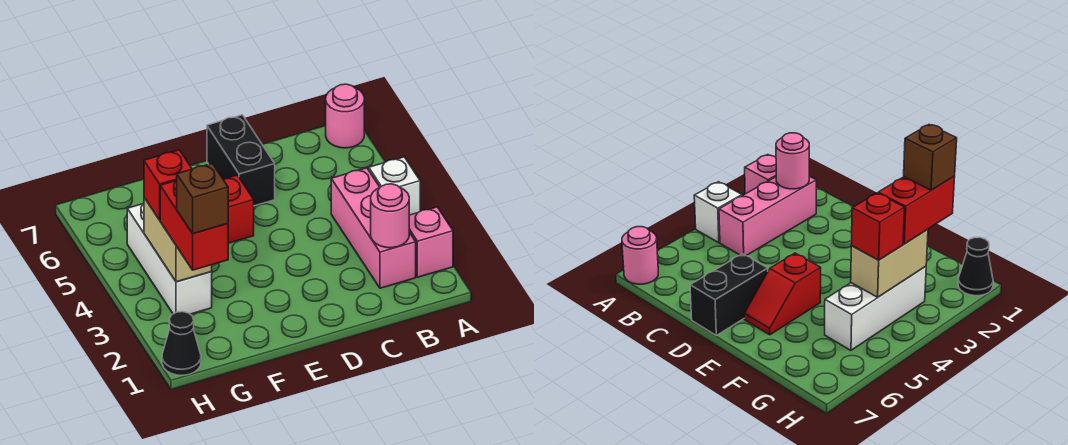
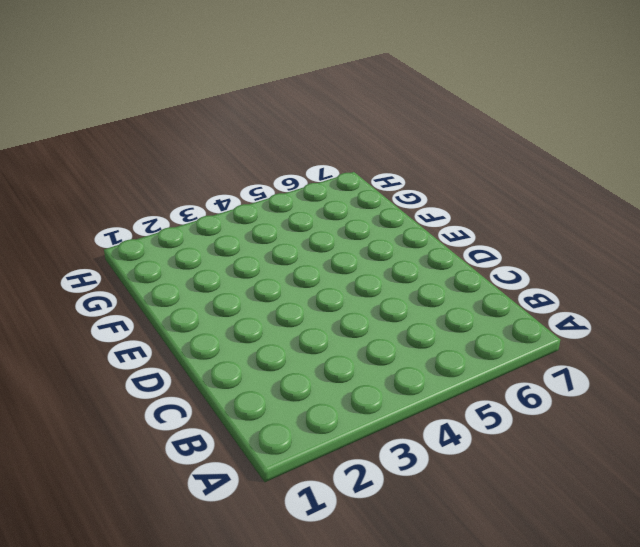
none -> pink brick A2 level 1
none -> white brick A4 level 1
none -> pink round brick A7 level 1

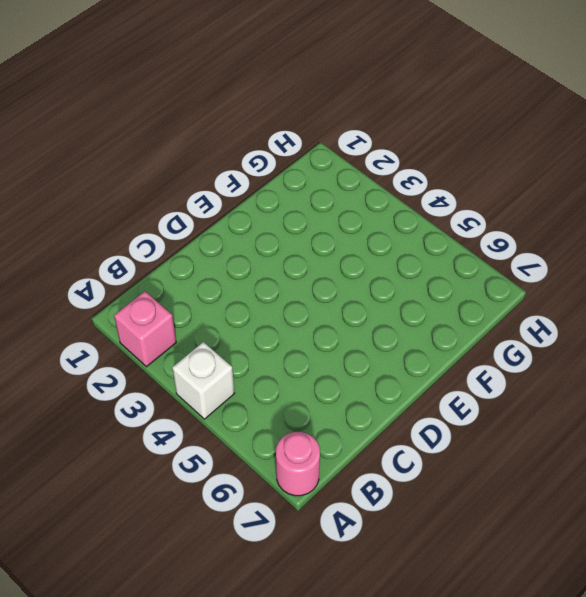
none -> pink brick B2:B4 level 1
none -> black brick D6:D7 level 1
none -> red slope E5:E6 level 1 top 5

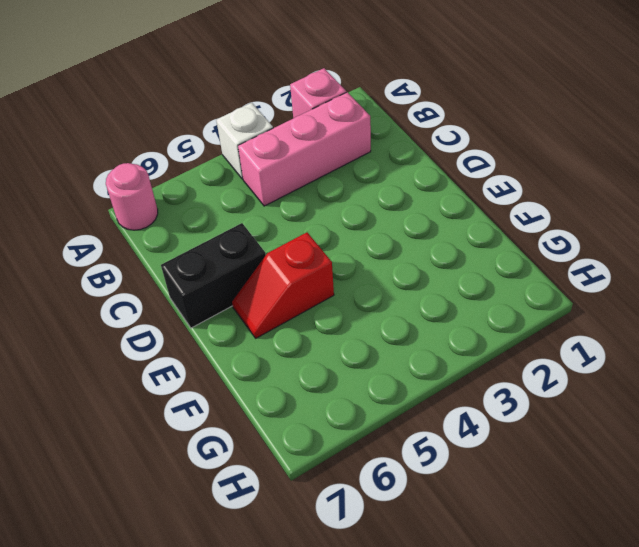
none -> white brick G3:G5 level 1
none -> black cone H1 level 1
none -> pink round brick B2 level 2

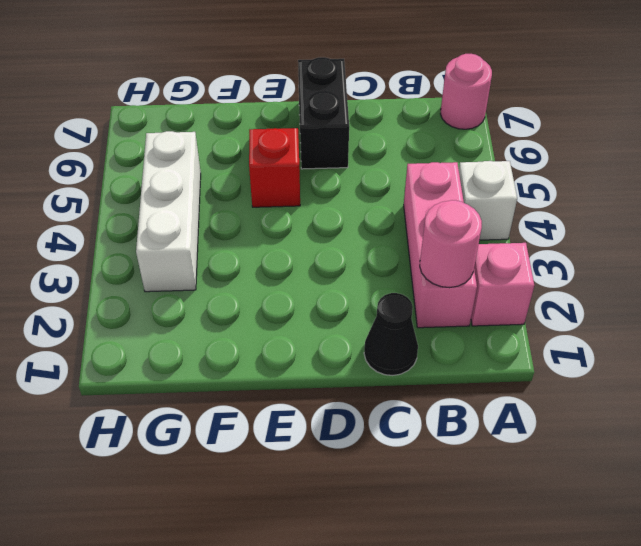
black cone C1 level 1 -> black cone H1 level 1
none -> tan brick G3:G4 level 2
none -> red brick G2:G3 level 3
none -> red brick G4 level 3

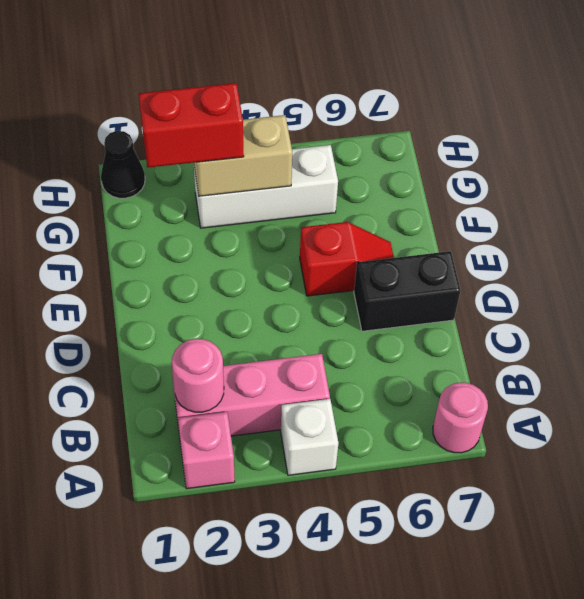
none -> red brick G4 level 3
none -> brown brick G2 level 4

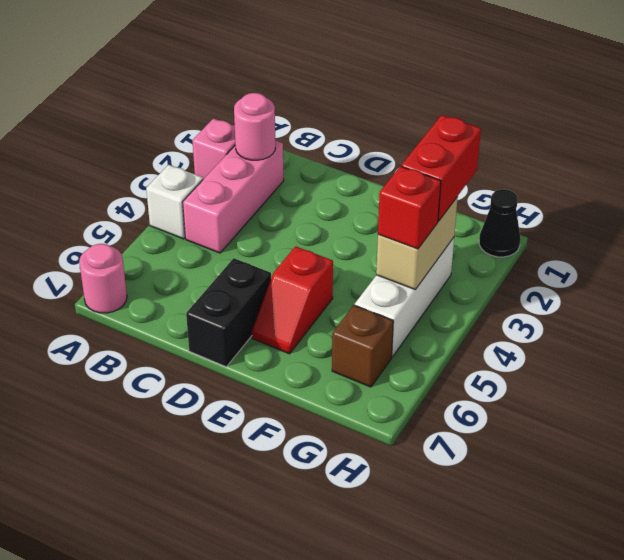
brown brick G6 level 1 -> brown brick G2 level 4

